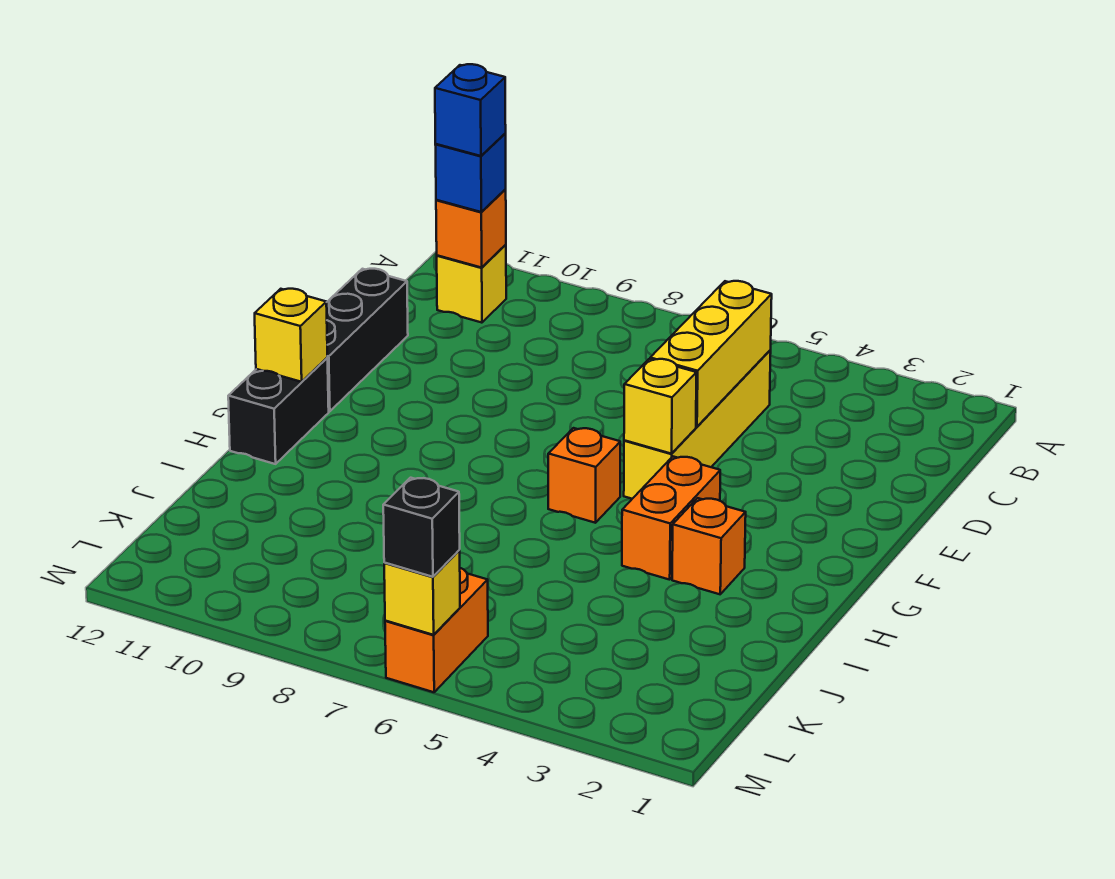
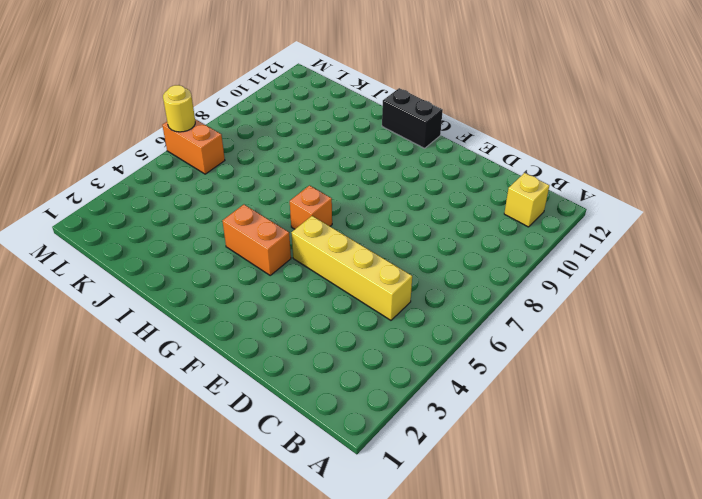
yellow round brick M6 level 2 -> yellow brick M6 level 2
none -> black brick D12:F12 level 1
none -> orange brick H3 level 1
none -> orange brick B11 level 2

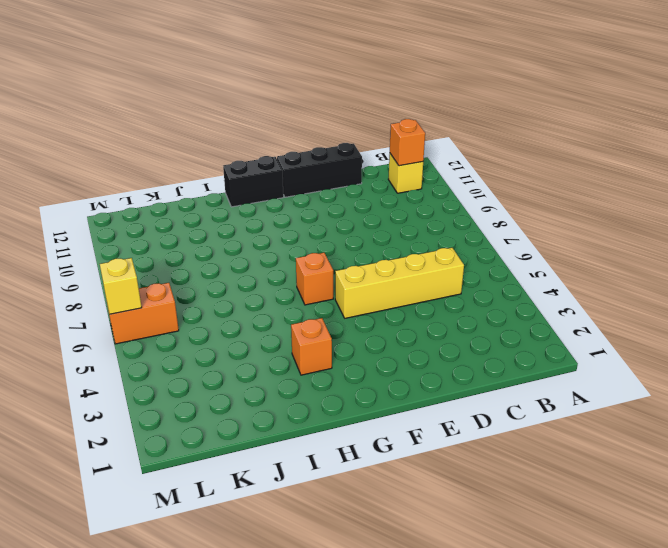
none -> orange brick G4:H4 level 1
none -> yellow brick C5:E5 level 2
none -> yellow brick F5 level 2

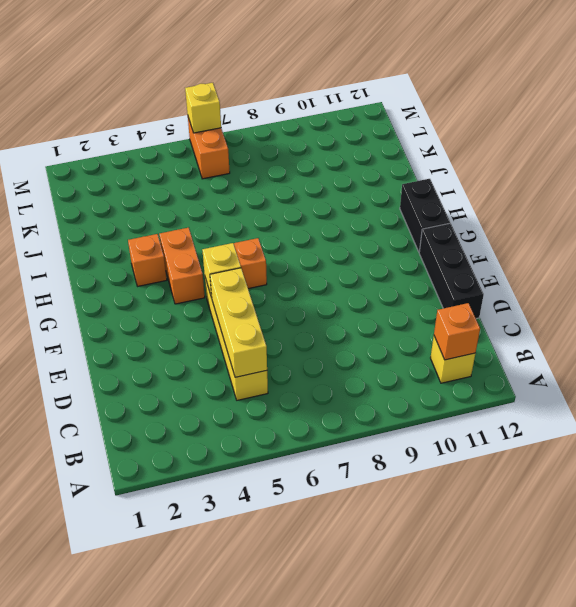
none -> yellow brick G12 level 2
none -> blue brick B11 level 3
none -> black brick M6 level 3

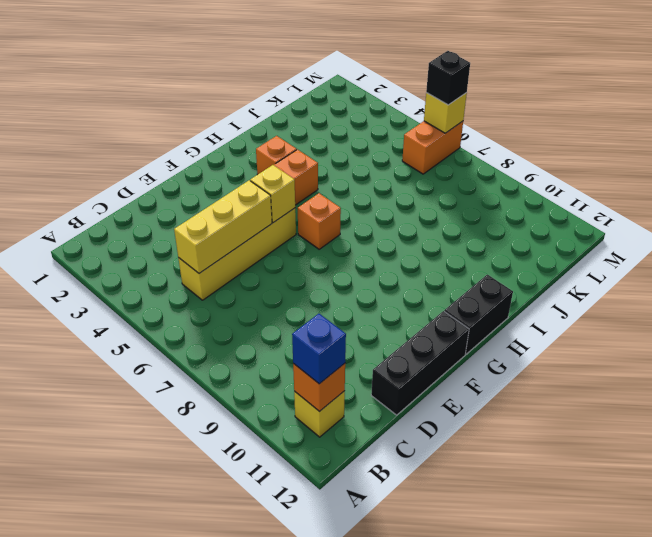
none -> yellow brick G12 level 2
none -> blue brick B11 level 4

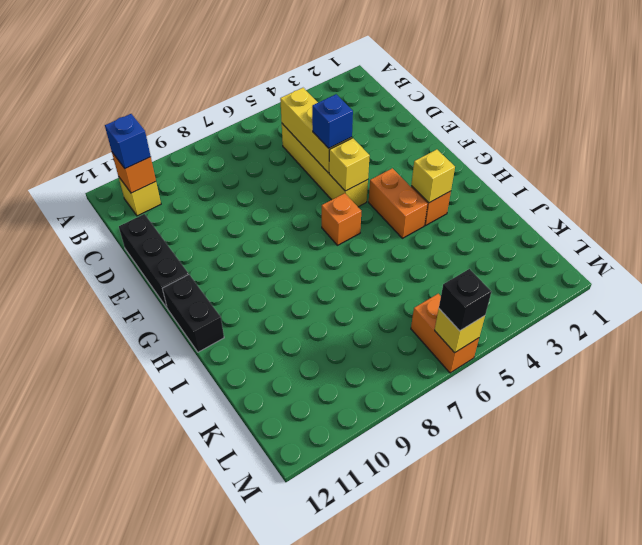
blue brick E5 level 3 -> blue brick B11 level 4
yellow brick H3 level 2 -> yellow brick G12 level 2

